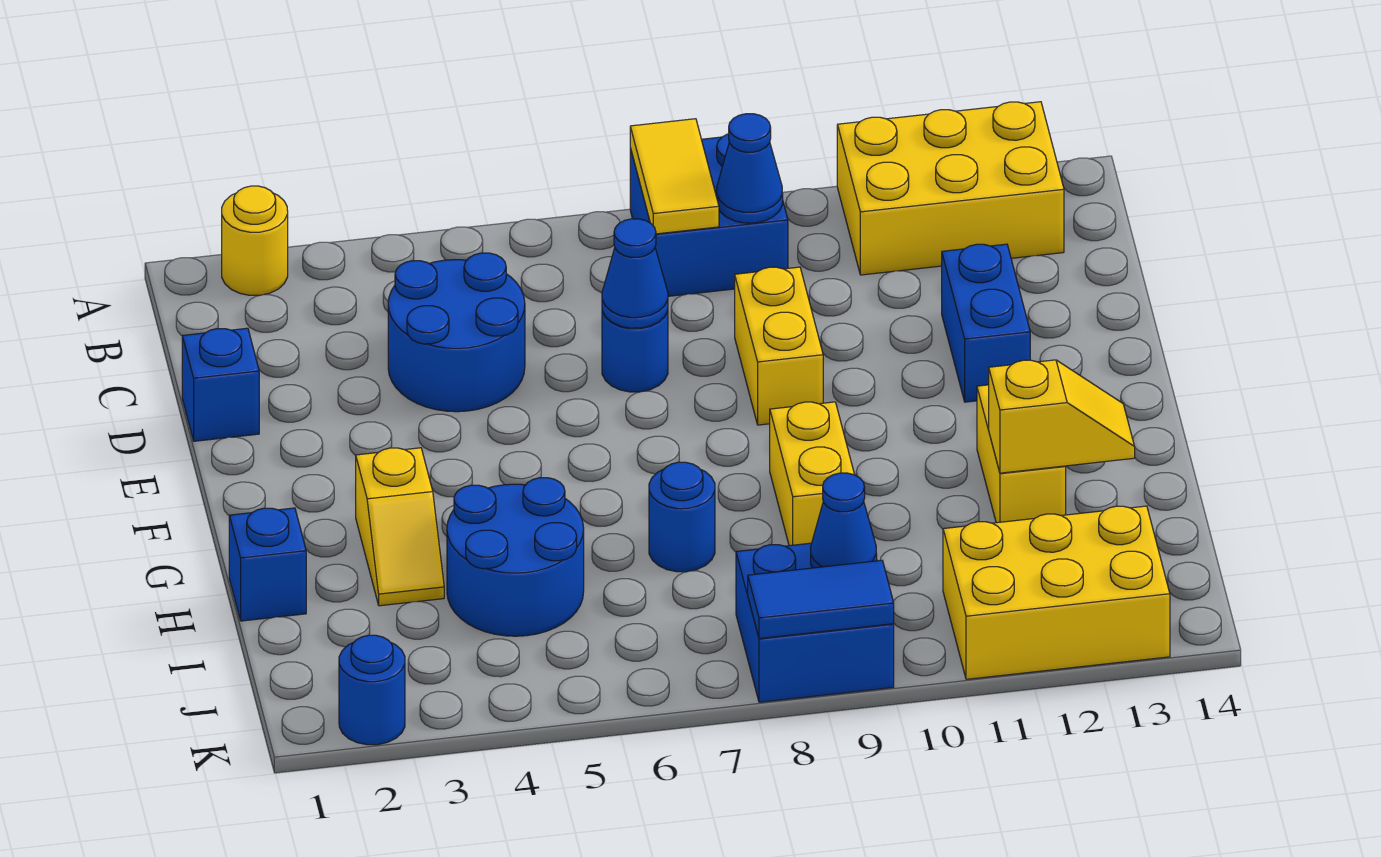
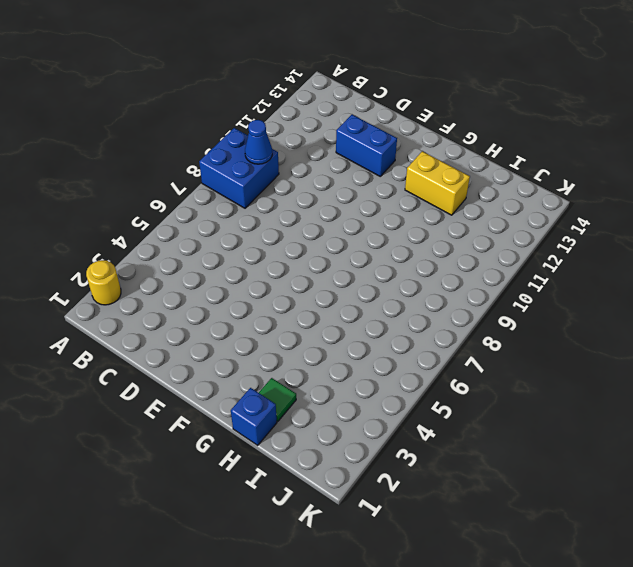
green tile H2 level 1 -> none
none -> yellow brick A11:B13 level 1
none -> blue round brick C4:D5 level 1
none -> blue brick D1 level 1

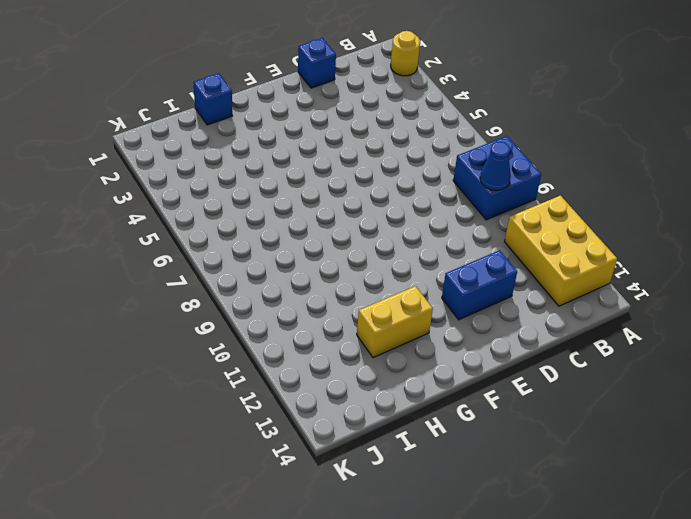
none -> blue round brick C4:D5 level 1
none -> blue round brick D7 level 1
none -> yellow brick D9:E9 level 1

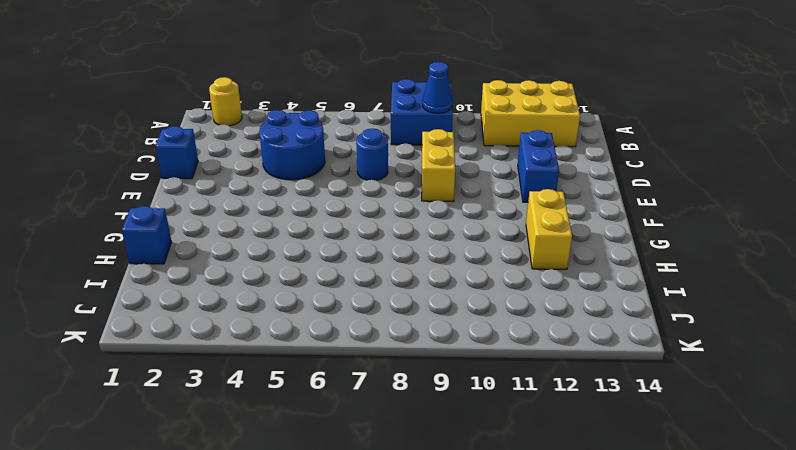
none -> yellow slope G3:H3 level 1 top G
none -> yellow brick G9:H9 level 1
none -> blue round brick H4:I5 level 1

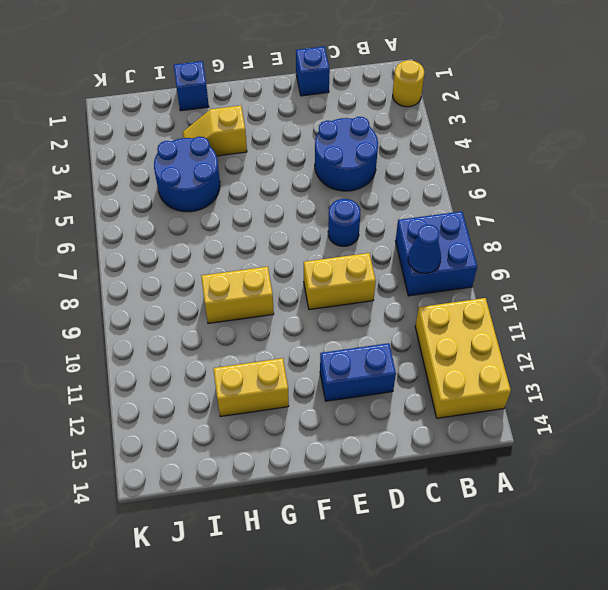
none -> blue round brick H7 level 1
none -> blue brick J8:K9 level 1
none -> yellow brick J11:K13 level 1

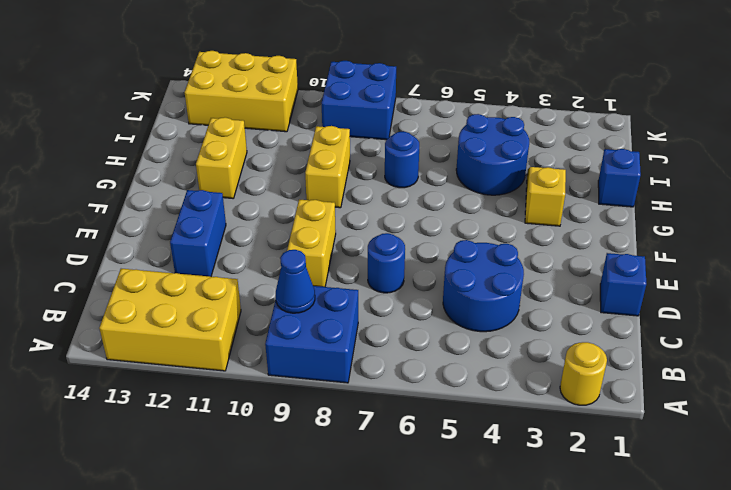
none -> blue round brick K2 level 1
none -> yellow tile A8:B8 level 2
none -> blue cone D7 level 2

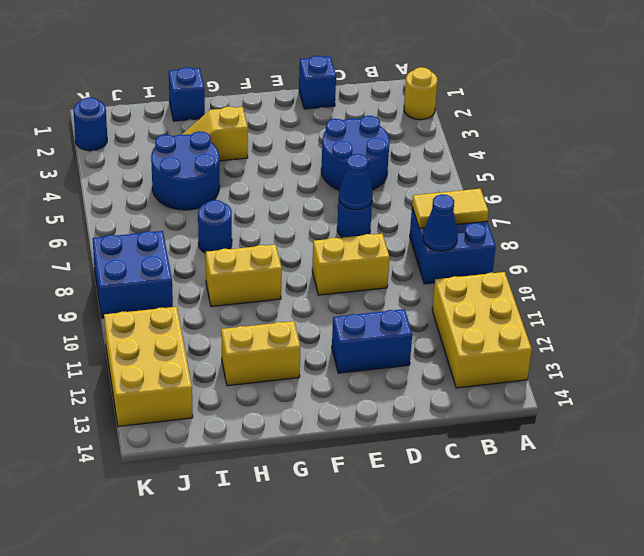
none -> yellow slope H12:H13 level 2 top 12
none -> blue cone J9 level 2
none -> blue tile K8:K9 level 2

